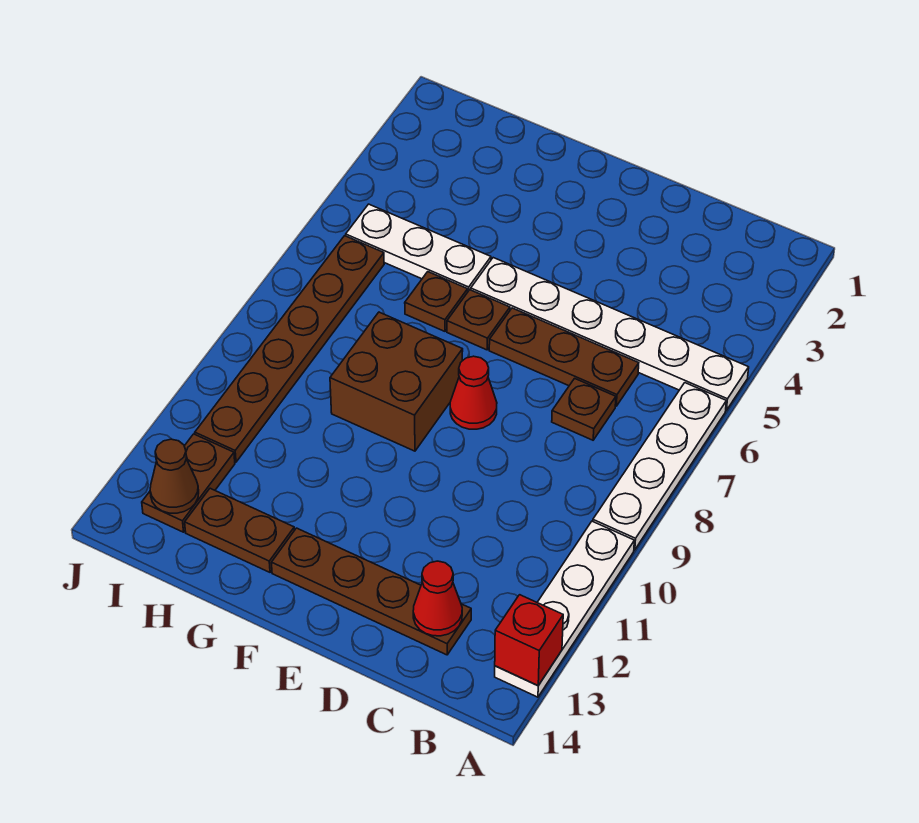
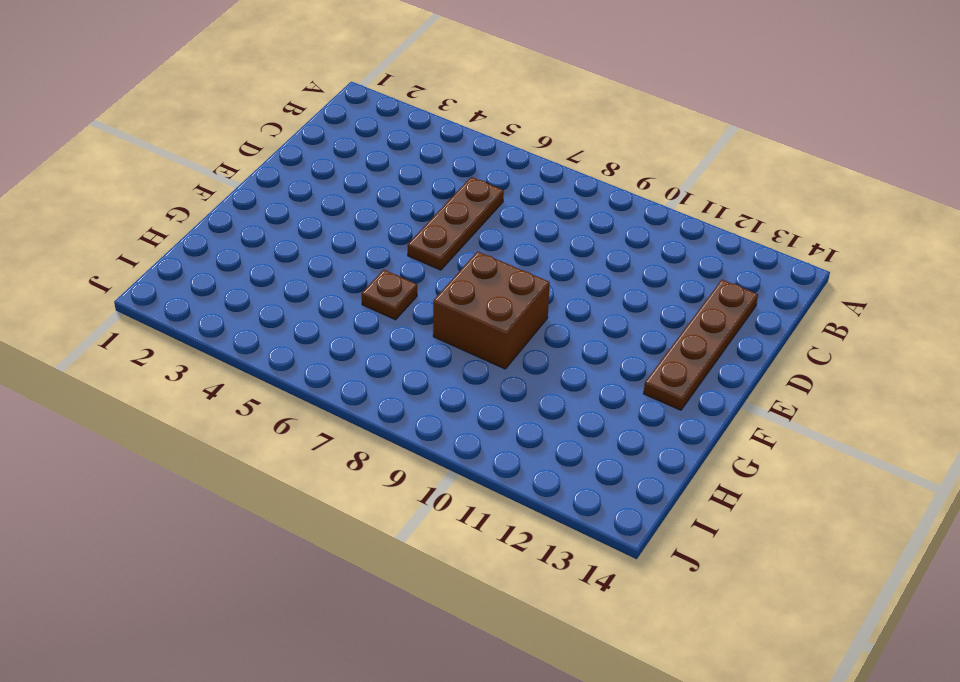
none -> white plate A5:F5 level 1
none -> white plate A6:A9 level 1
none -> white plate A10:A13 level 1

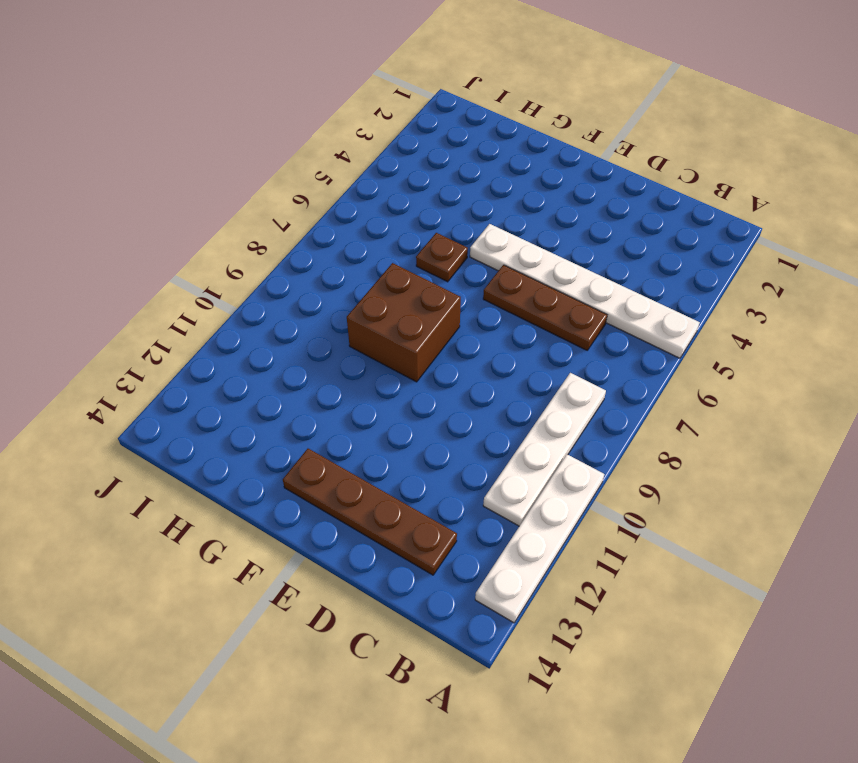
white plate B8:B11 level 1 -> white plate A6:A9 level 1
none -> brown plate C7 level 1
none -> red cone E8 level 1
none -> brown plate F6 level 1

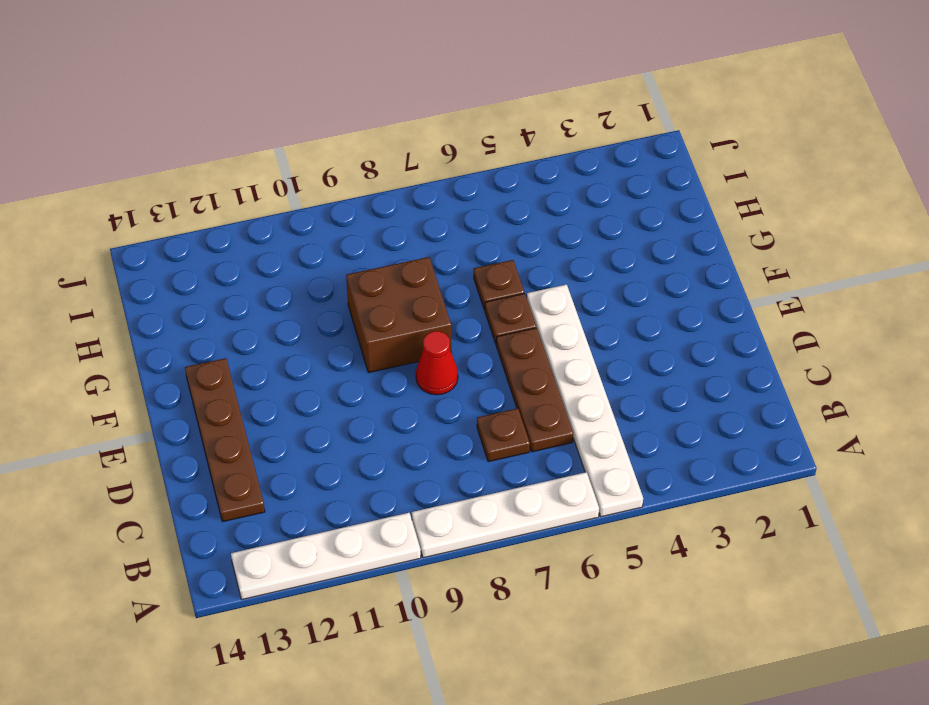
none -> white plate G5:I5 level 1
none -> brown plate G13:H13 level 1
none -> brown plate I6:I11 level 1

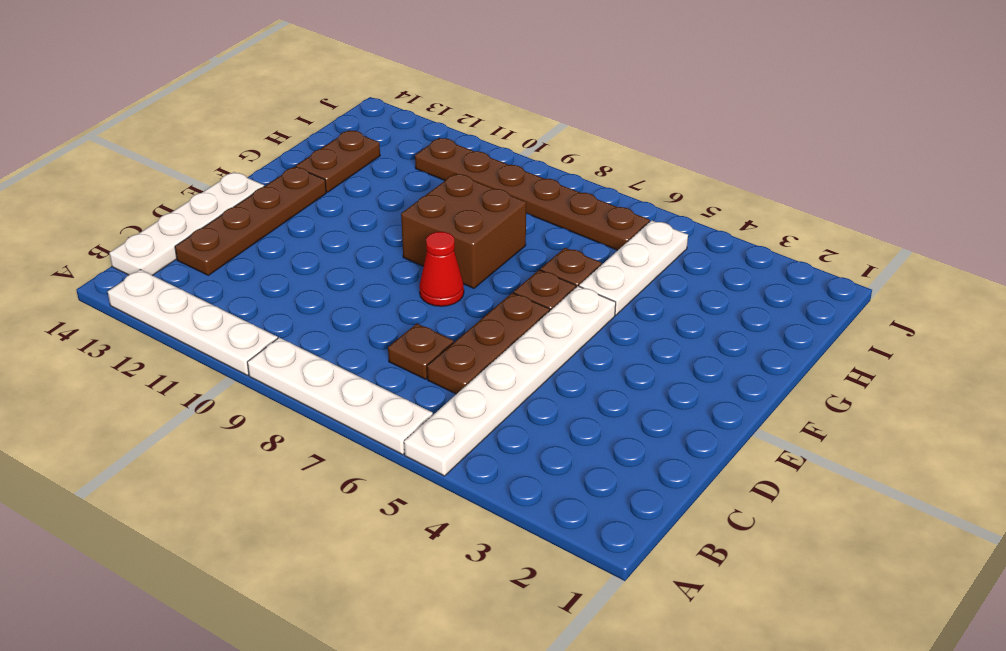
white plate B14:E14 level 1 -> none
none -> brown plate I12:I13 level 1
none -> red brick A13 level 2
none -> red cone C13 level 2

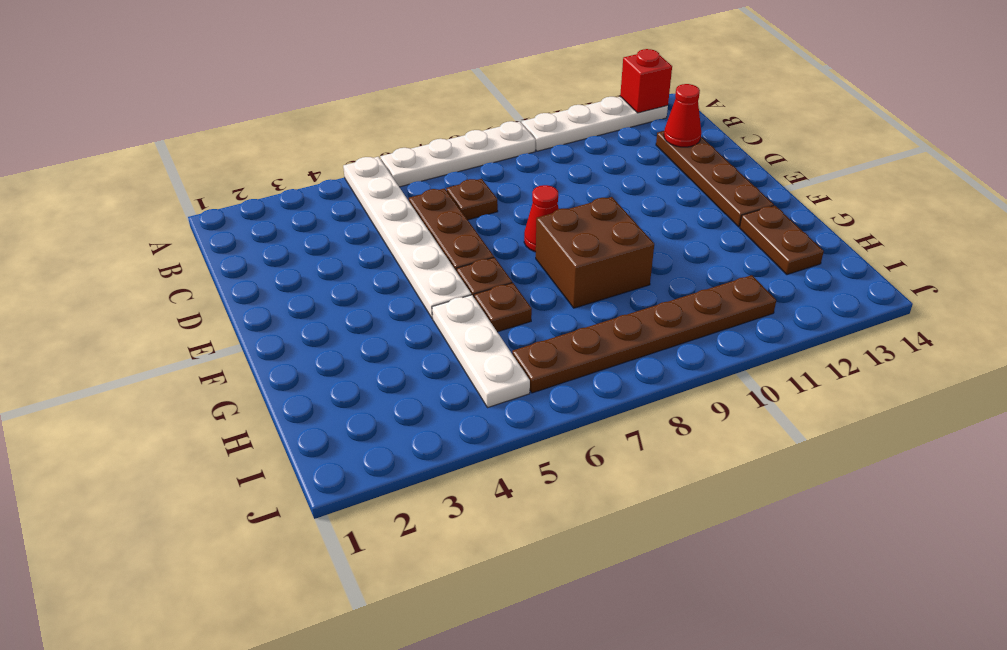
none -> brown plate I12:I13 level 1
none -> brown cone I13 level 2

